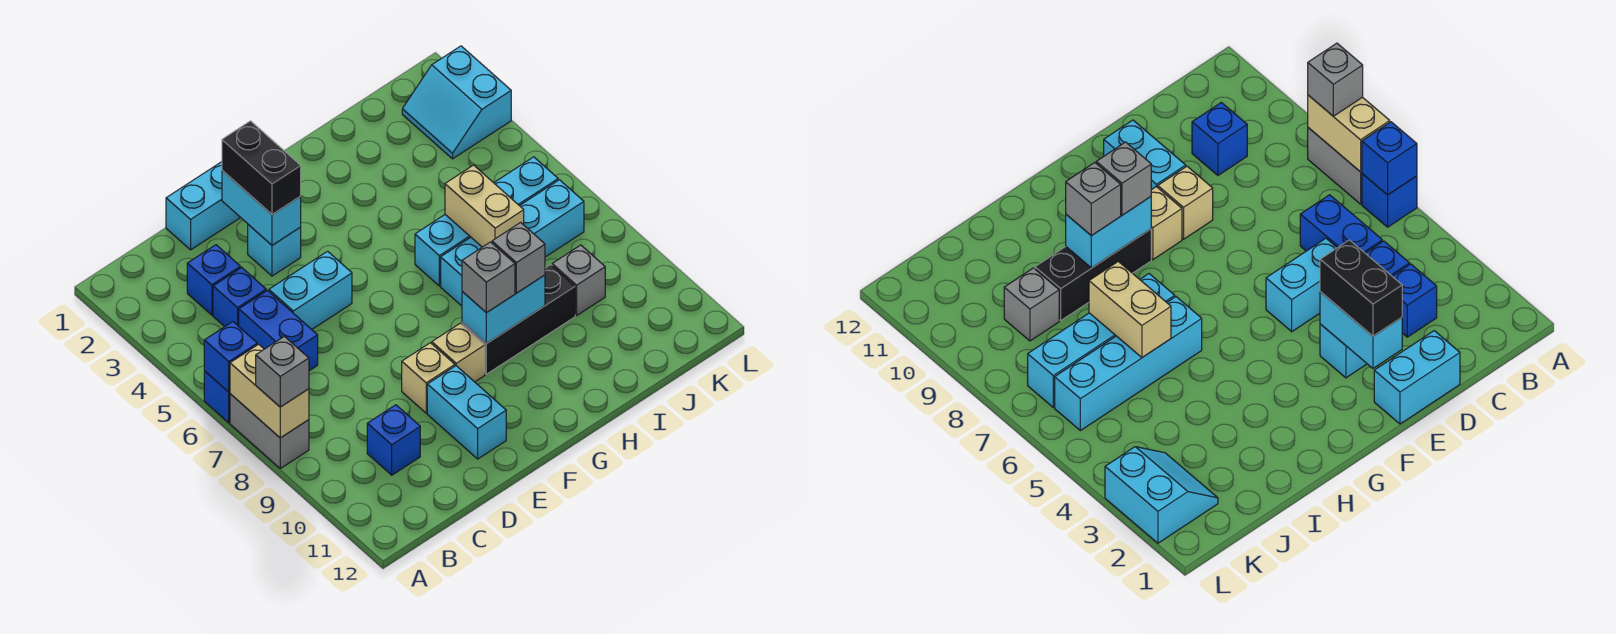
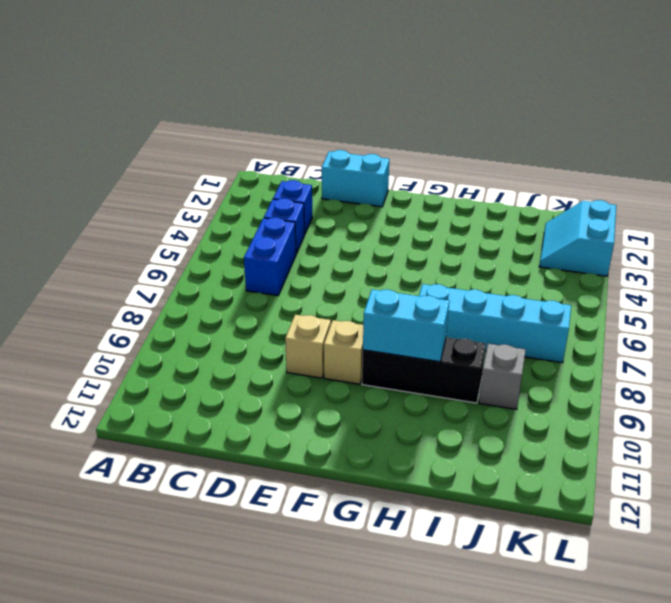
none -> blue brick A6 level 1
none -> grey brick A7:A8 level 1
none -> blue brick C10 level 1

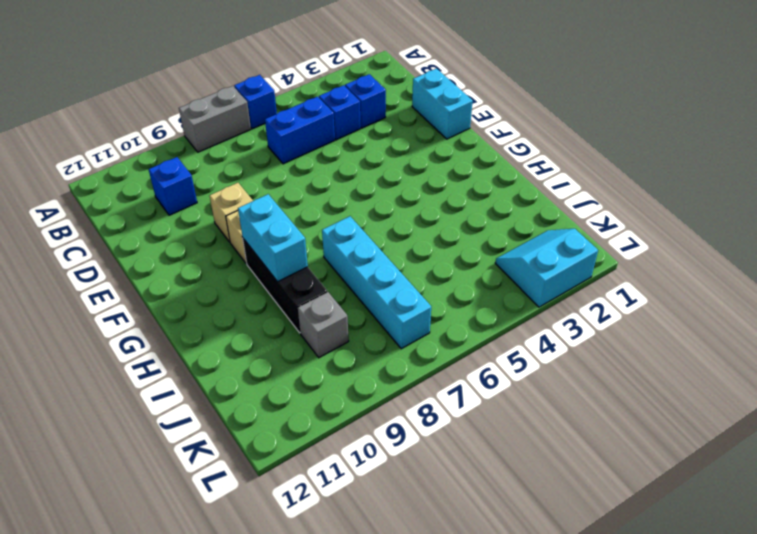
none -> cyan brick D5:E5 level 1
none -> cyan brick E3 level 1
none -> cyan brick E10:E11 level 1

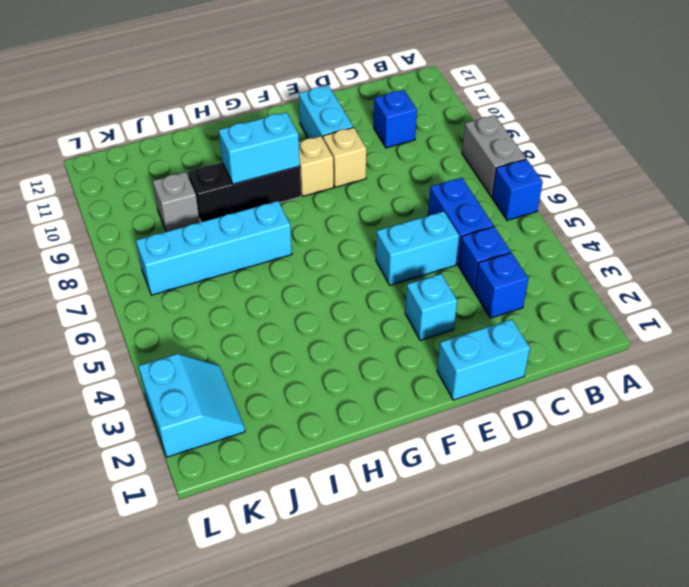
none -> cyan brick H6:K6 level 1
none -> blue brick A6 level 2
none -> tan brick A7:A8 level 2

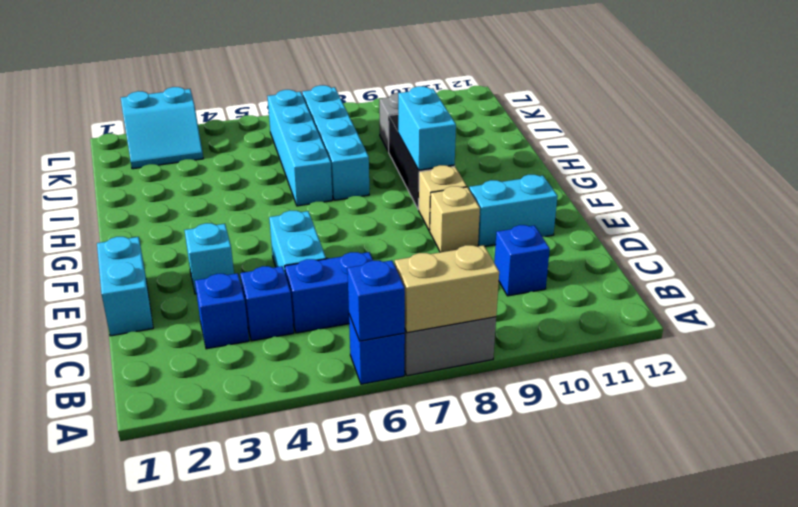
none -> cyan brick E2:E3 level 2
none -> tan brick I6:I7 level 2
none -> grey brick A8 level 3

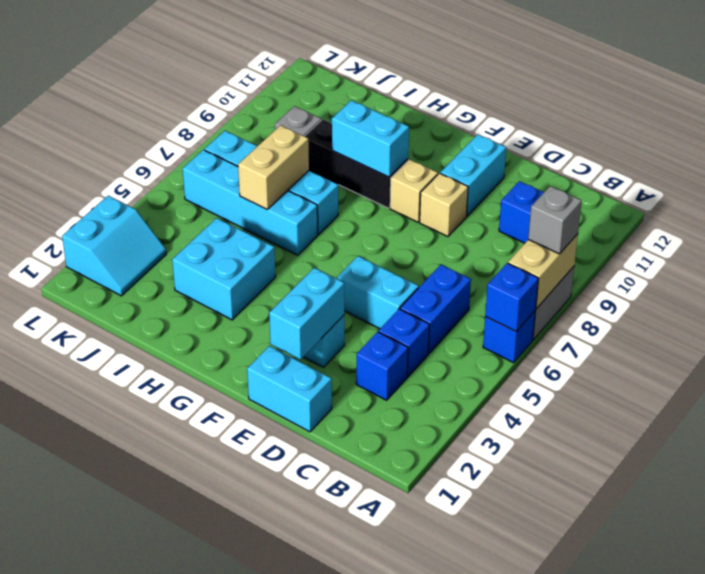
cyan brick H3:I4 level 1 -> none
none -> black brick E2:E3 level 3
none -> grey brick G9 level 3
none -> grey brick H9 level 3

